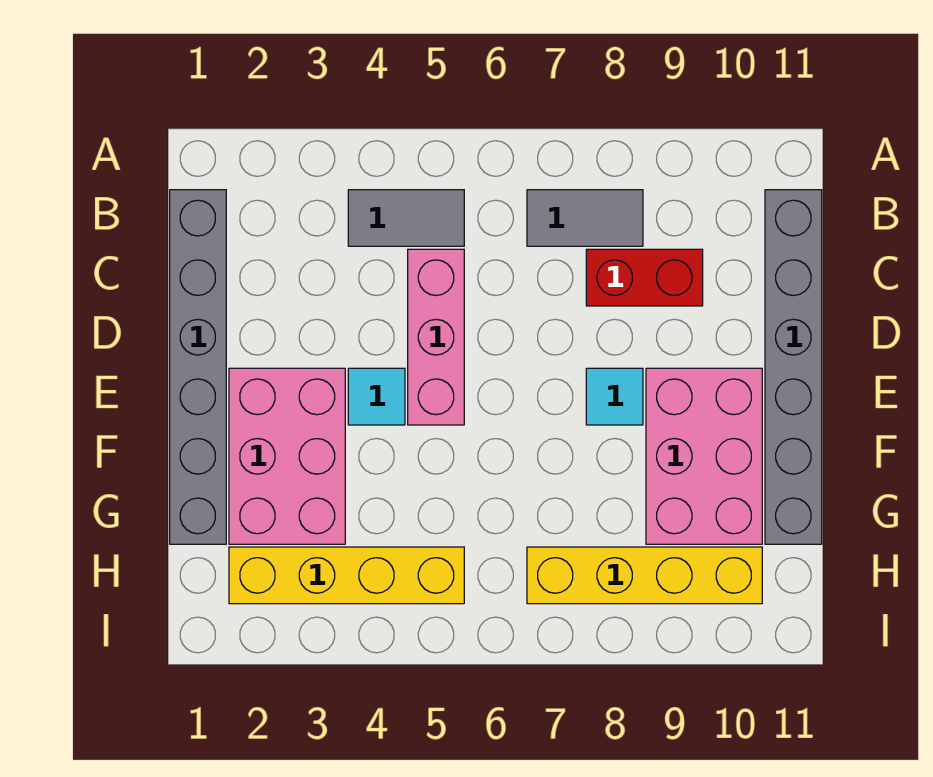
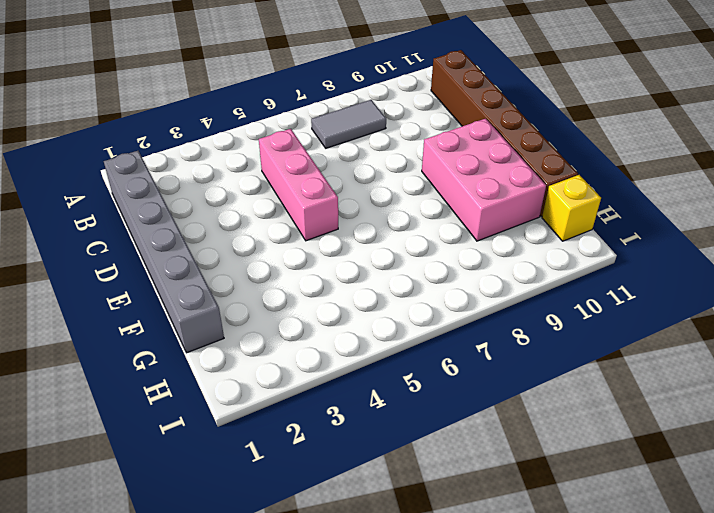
brown brick B11:G11 level 1 -> grey brick B11:G11 level 1
yellow brick H11 level 1 -> none
none -> grey tile B4:B5 level 1
none -> red brick C8:C9 level 1
none -> pink brick E2:G3 level 1

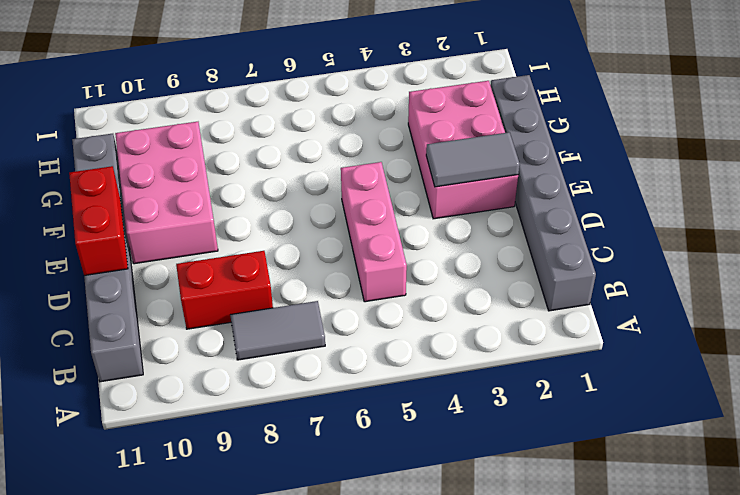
red brick D11:E11 level 2 -> none
grey tile E2:E3 level 2 -> grey tile B4:B5 level 1
none -> cyan tile E4 level 1
none -> cyan tile E8 level 1
none -> yellow brick H2:H5 level 1

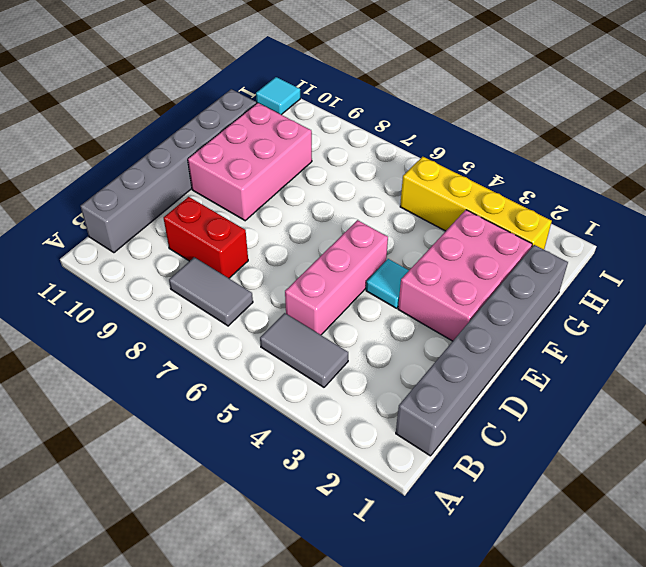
cyan tile I11 level 1 -> cyan tile E8 level 1
none -> yellow brick H7:H10 level 1

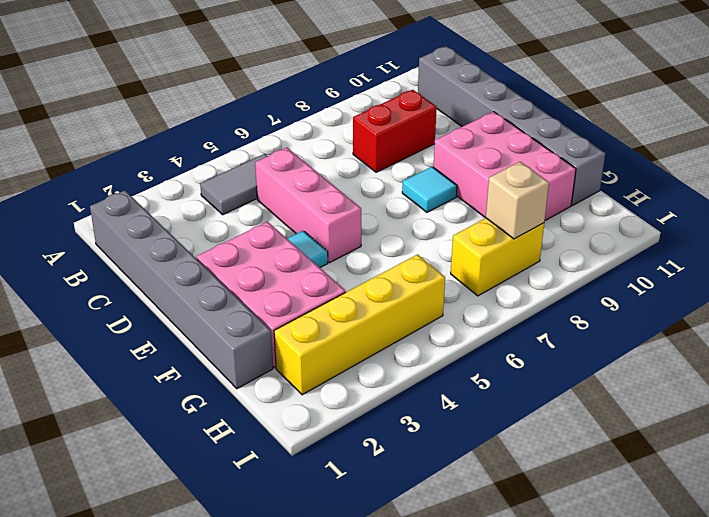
yellow brick H7:H8 level 1 -> yellow brick H7:H10 level 1
tan brick H8 level 2 -> none
none -> grey tile B7:B8 level 1

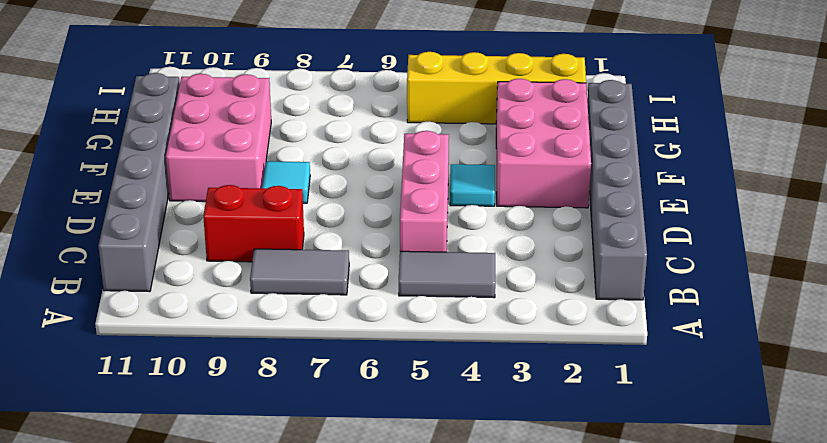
none -> yellow brick H7:H10 level 1

